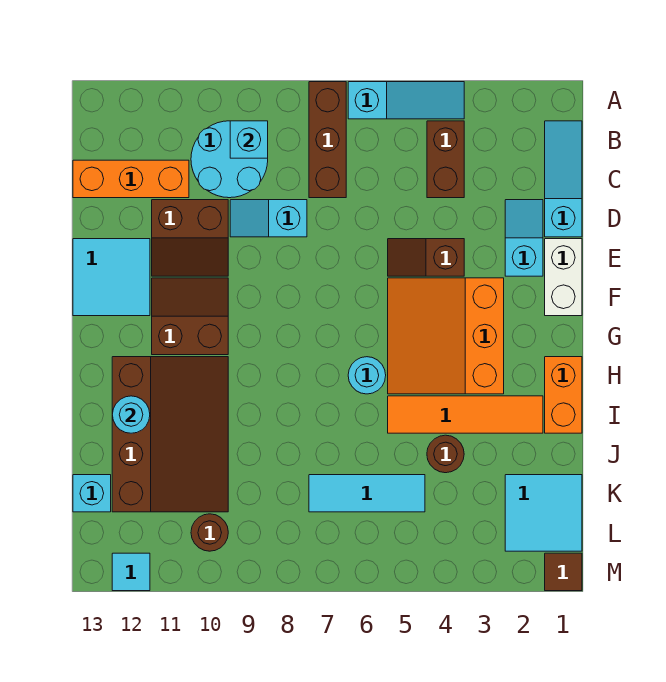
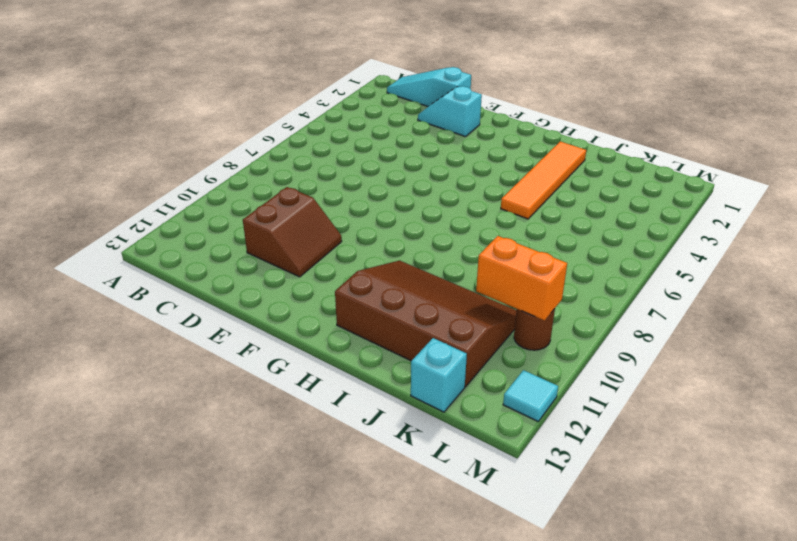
orange brick K10:L10 level 2 -> orange brick H1:I1 level 1
none -> cyan slope A4:A6 level 1 top 6
none -> brown brick A7:C7 level 1
none -> brown brick B4:C4 level 1

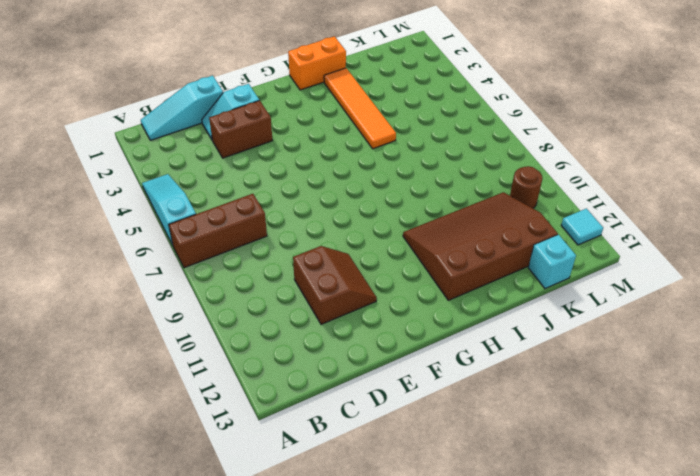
brown brick D3:E3 level 1 -> brown brick B4:C4 level 1
none -> cyan round brick B9:C10 level 1
none -> orange brick C11:C13 level 1
none -> cyan slope D8:D9 level 1 top 8

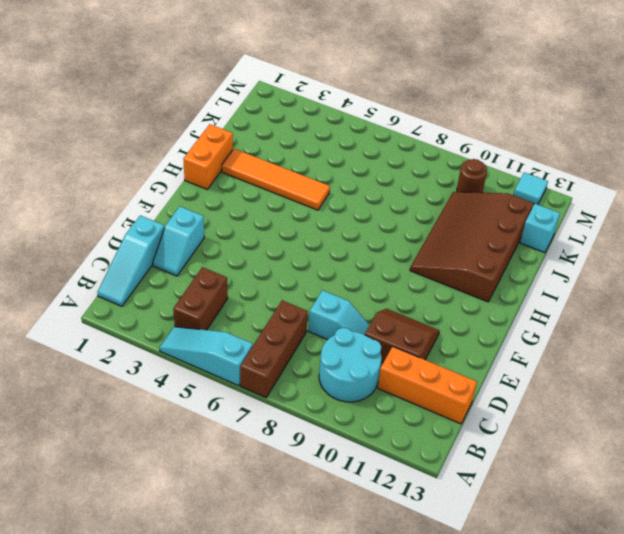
none -> white brick E1:F1 level 1
none -> brown slope E4:E5 level 1 top 4
none -> cyan tile E12:F13 level 1

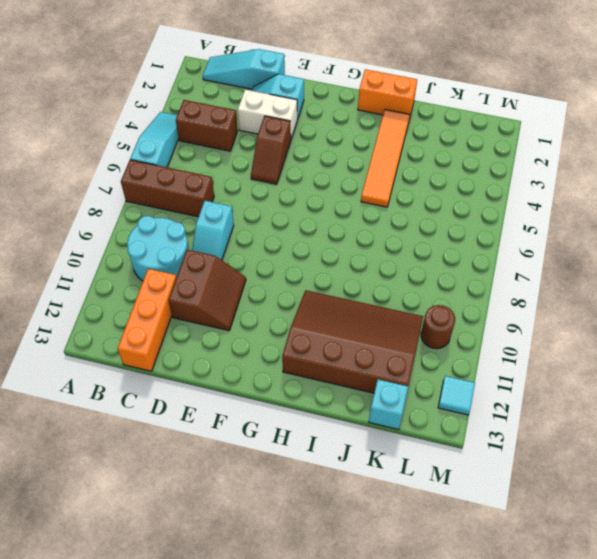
white brick D3:E3 level 1 -> white brick E1:F1 level 1
none -> cyan tile E12:F13 level 1
none -> orange slope F3:H5 level 1 top 3
none -> brown slope F10:G11 level 1 top G

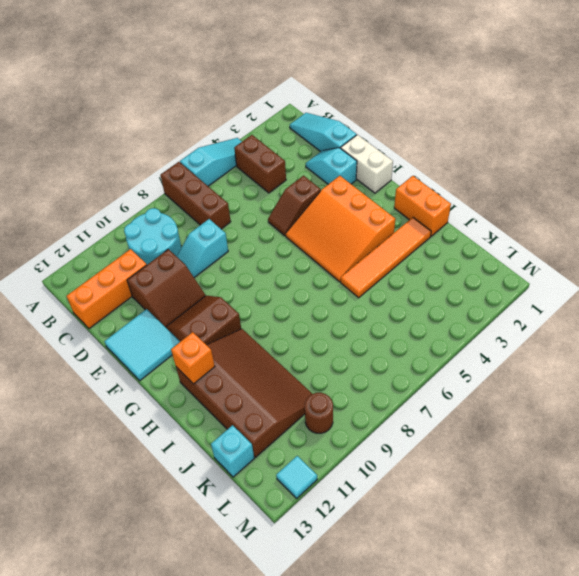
orange brick H12 level 2 -> none
none -> cyan round brick H6 level 1
none -> brown round brick J4 level 1
none -> cyan tile K1:L2 level 1

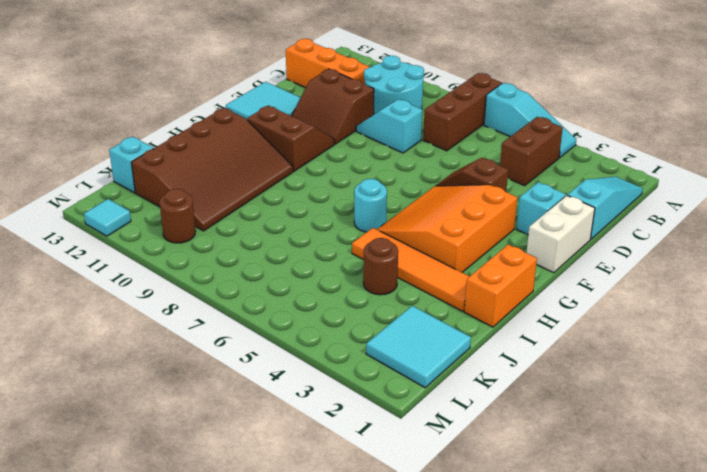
none -> cyan tile K5:K7 level 1
none -> brown tile M1 level 1
none -> cyan brick B9 level 2

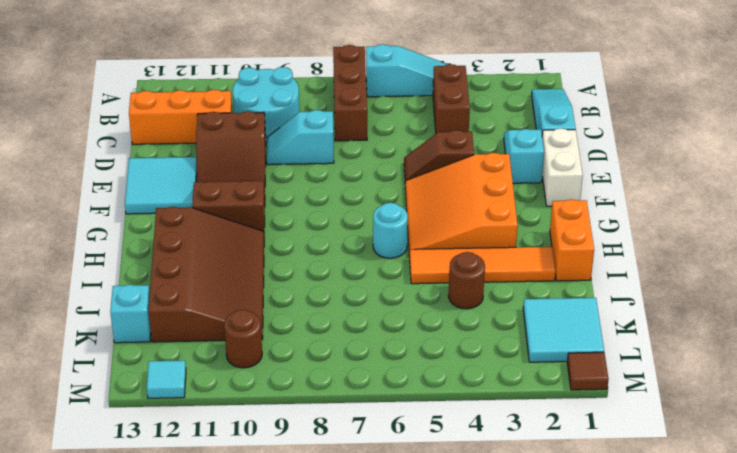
none -> cyan tile K5:K7 level 1
none -> cyan brick B9 level 2
none -> cyan round brick I12 level 2

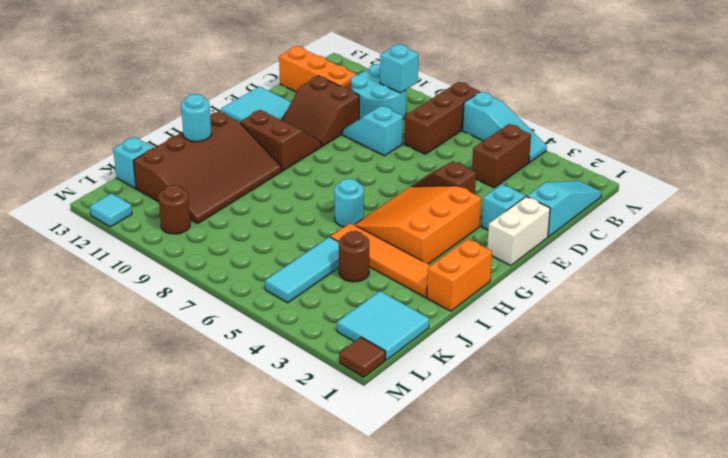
cyan tile J5:L5 level 1 -> cyan tile K5:K7 level 1

